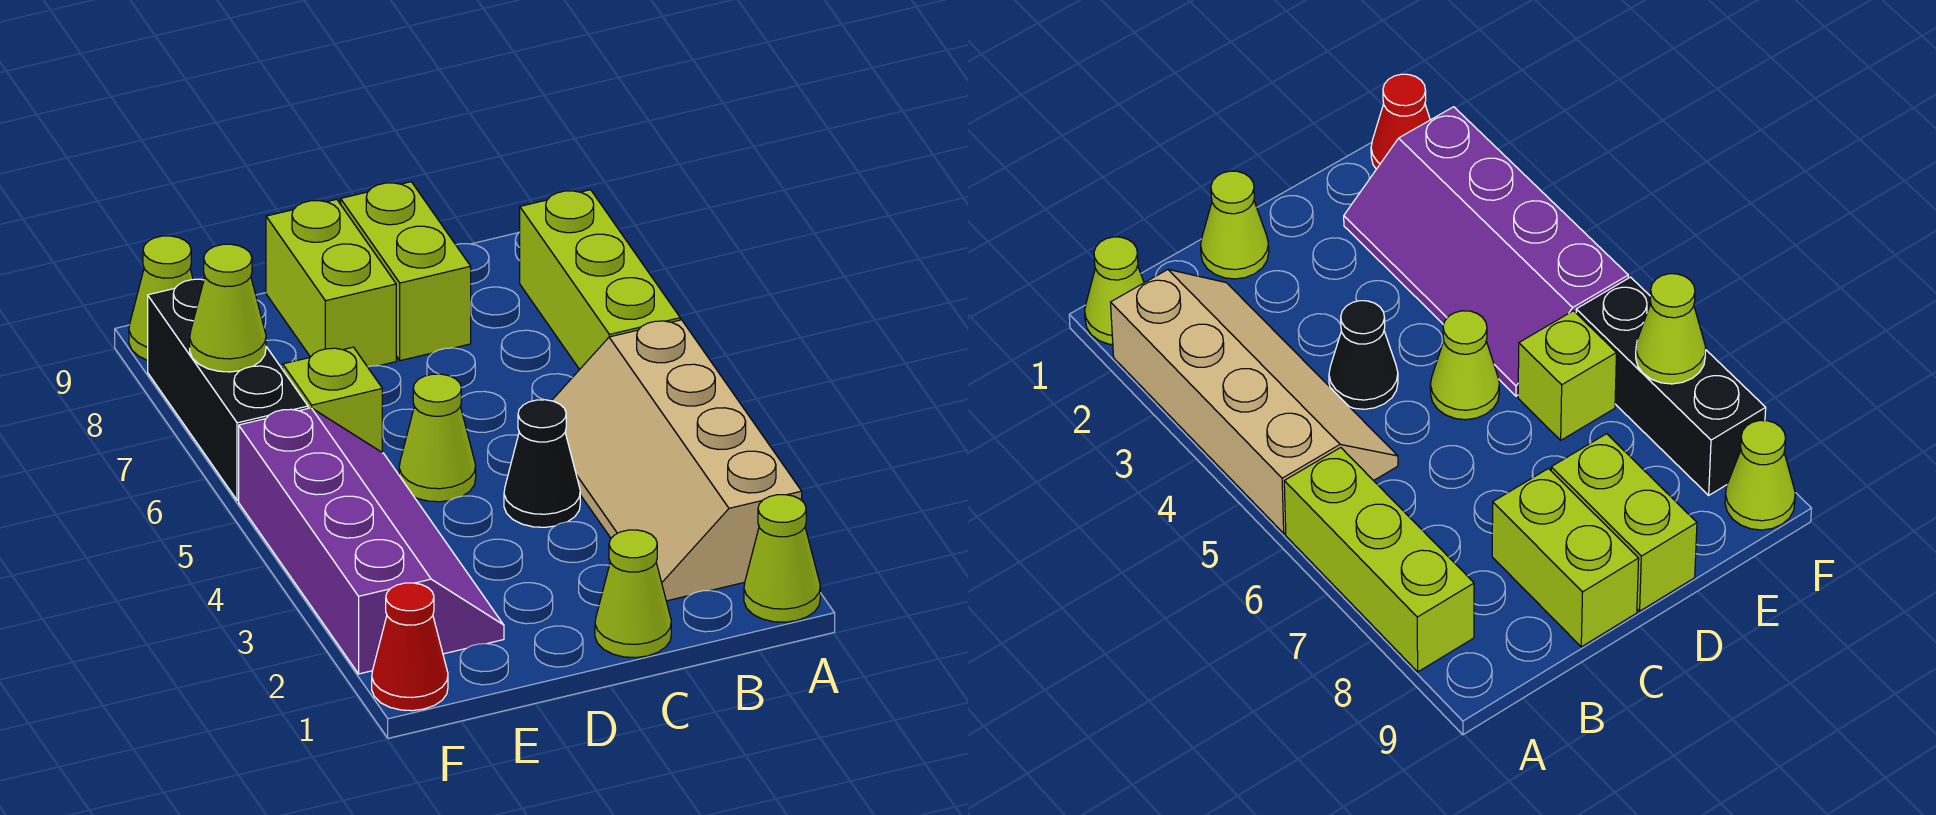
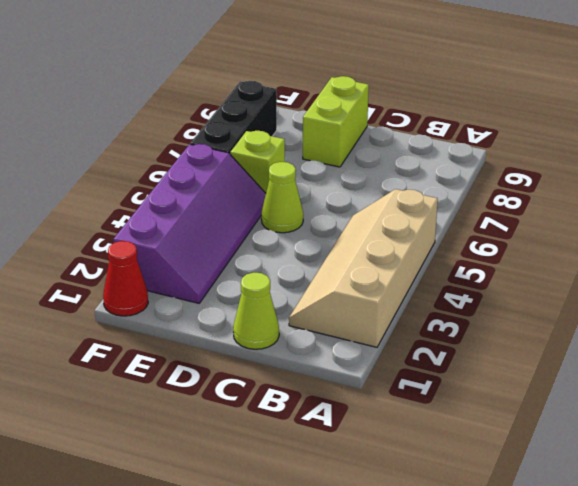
none -> lime cone A1 level 1
none -> lime brick A6:A8 level 1
none -> black cone C4 level 1

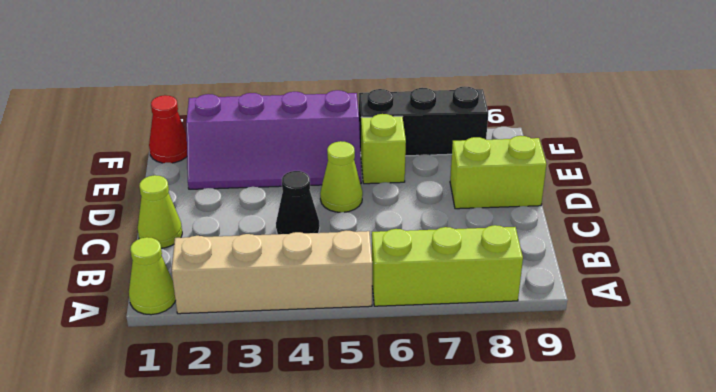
none -> lime brick C8:C9 level 1
none -> lime cone F9 level 1
none -> lime cone F7 level 2

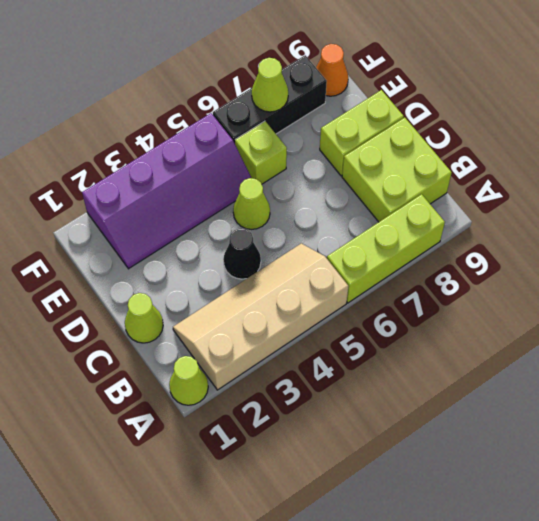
lime brick B8:C9 level 1 -> lime brick C8:C9 level 1
orange cone F9 level 1 -> lime cone F9 level 1
none -> red cone F1 level 1

